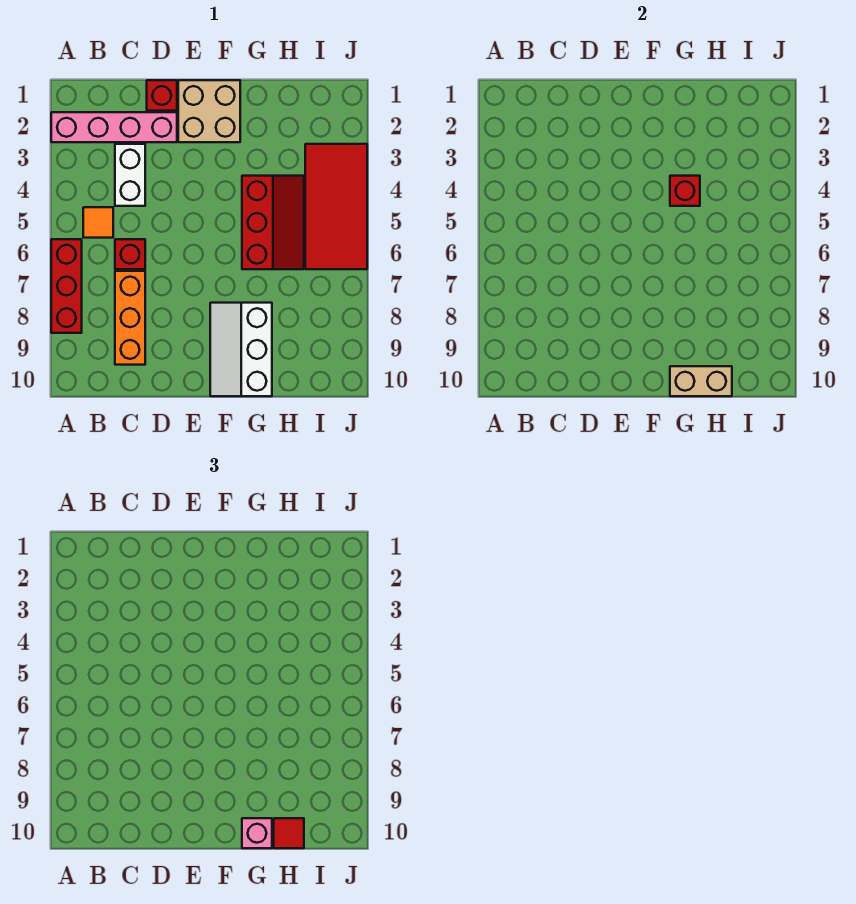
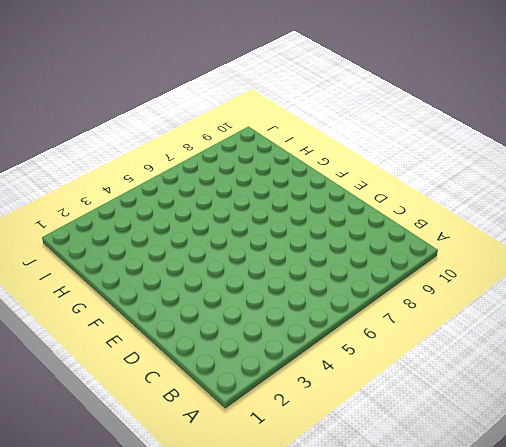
none -> pink brick A2:D2 level 1
none -> red brick A6:A8 level 1
none -> orange tile B5 level 1

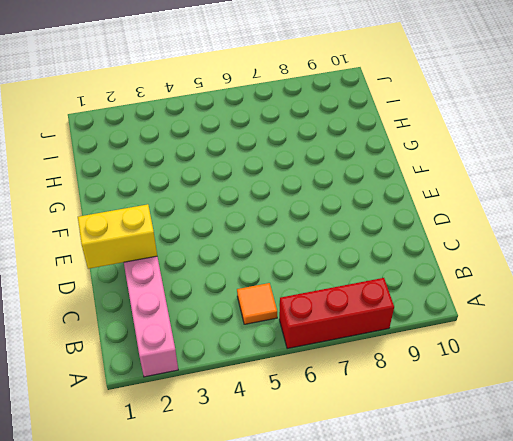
yellow brick D1:D2 level 2 -> none
none -> white brick C3:C4 level 1
none -> red brick C6 level 1
none -> orange brick C7:C9 level 1

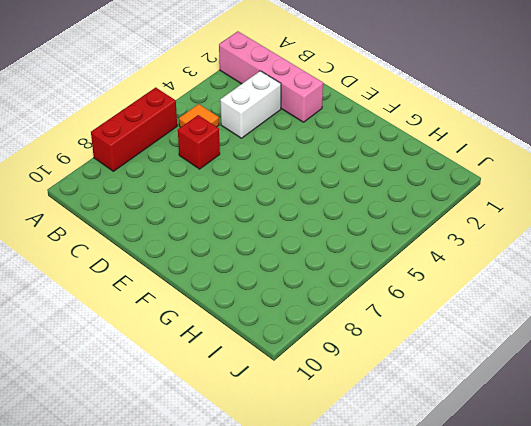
none -> orange brick C7:C9 level 1
none -> red brick D1 level 1
none -> tan brick E1:F2 level 1

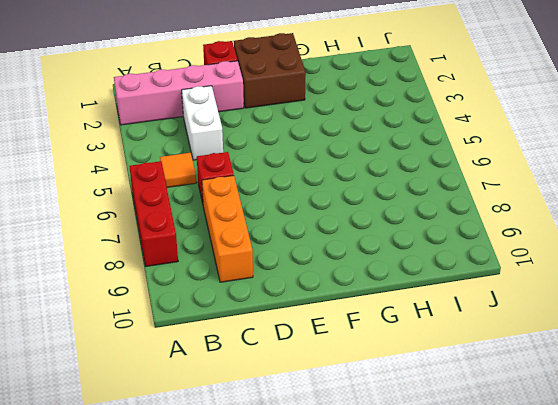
brown brick E1:F2 level 1 -> tan brick E1:F2 level 1
none -> white slope F8:G10 level 1 top G
none -> red slope G4:H6 level 1 top G
none -> red tile I3:J6 level 1

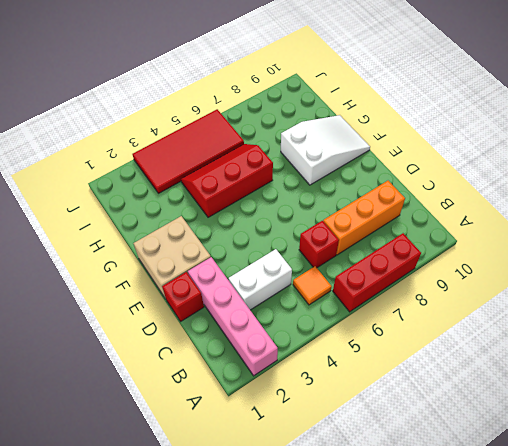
white slope F8:G10 level 1 top 8 -> white slope F8:G10 level 1 top G
none -> red brick G4 level 2
none -> tan brick G10:H10 level 2
none -> pink brick G10 level 3

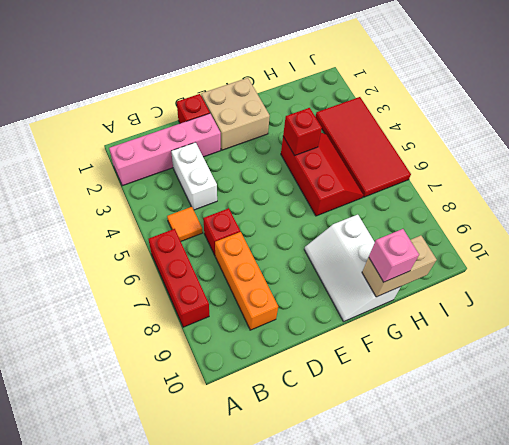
none -> red tile H10 level 3

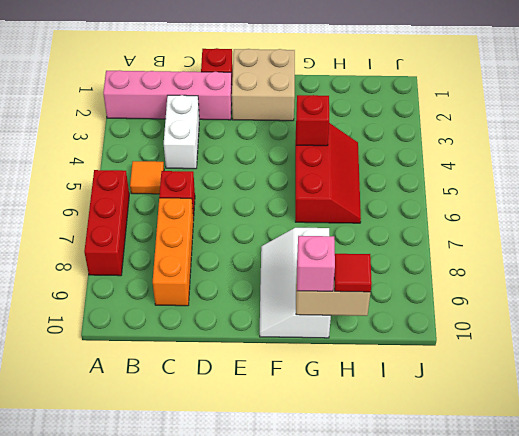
none -> red tile I3:J6 level 1

